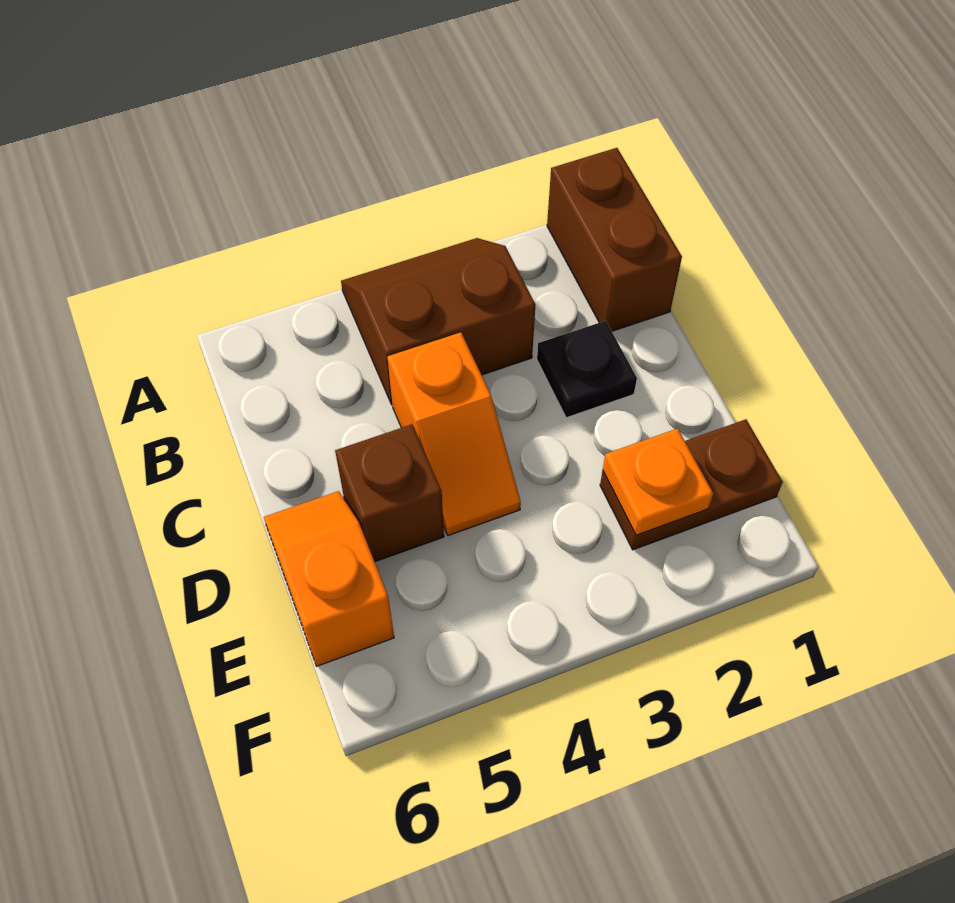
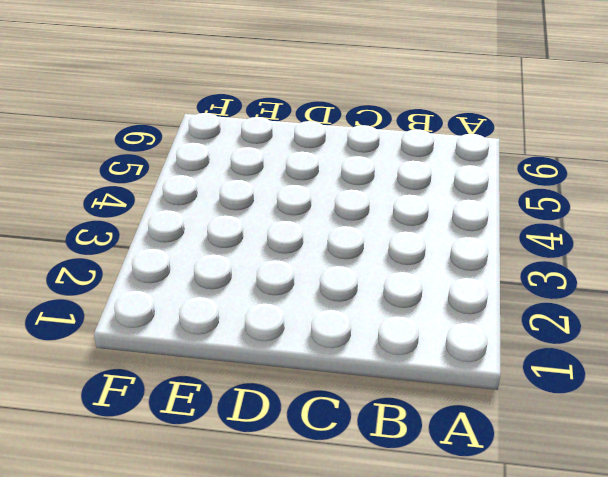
none -> brown brick A1:B1 level 1
none -> brown slope A3:B4 level 1 top B

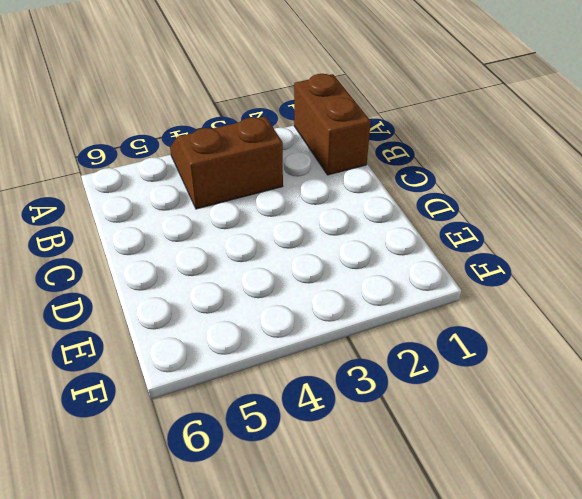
none -> black plate C2 level 1
none -> orange slope C4:D4 level 1 top C

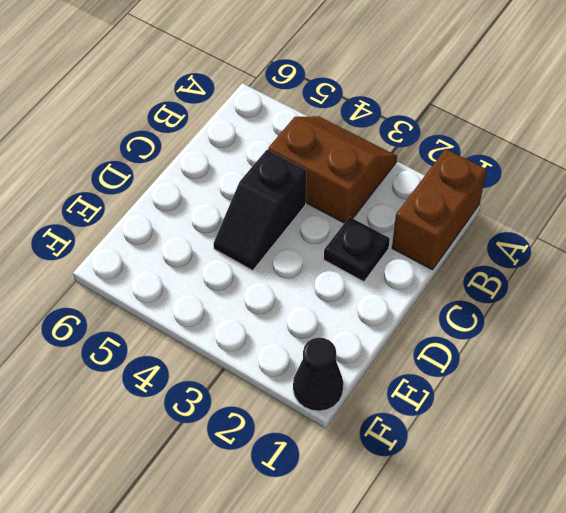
black slope C4:D4 level 1 top C -> orange slope C4:D4 level 1 top C
black cone F1 level 1 -> none
none -> brown brick D5 level 1
none -> orange slope D6:E6 level 1 top E

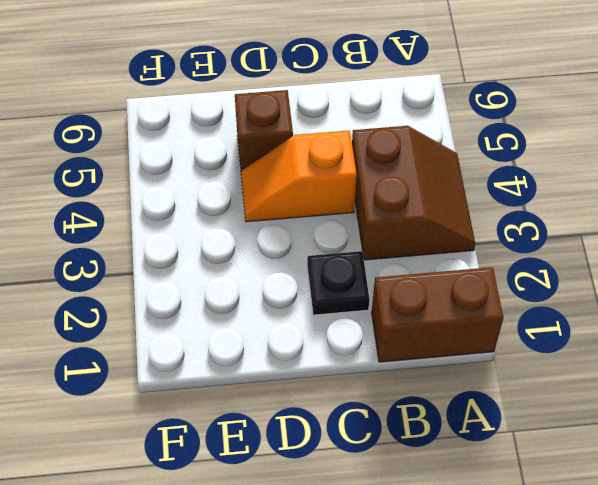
none -> orange slope D6:E6 level 1 top E
none -> brown plate E1:E2 level 1

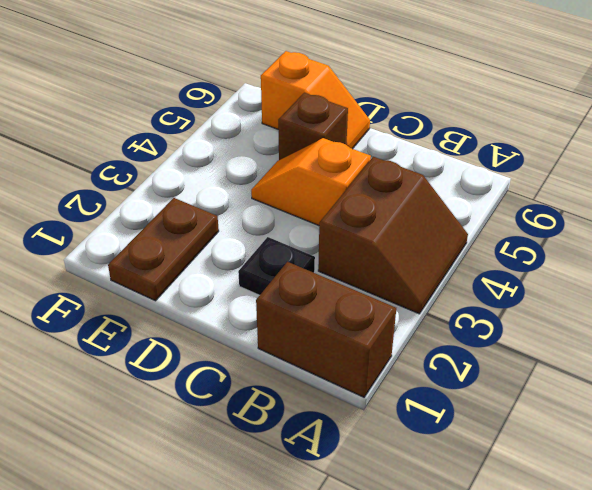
none -> orange plate E2 level 2

